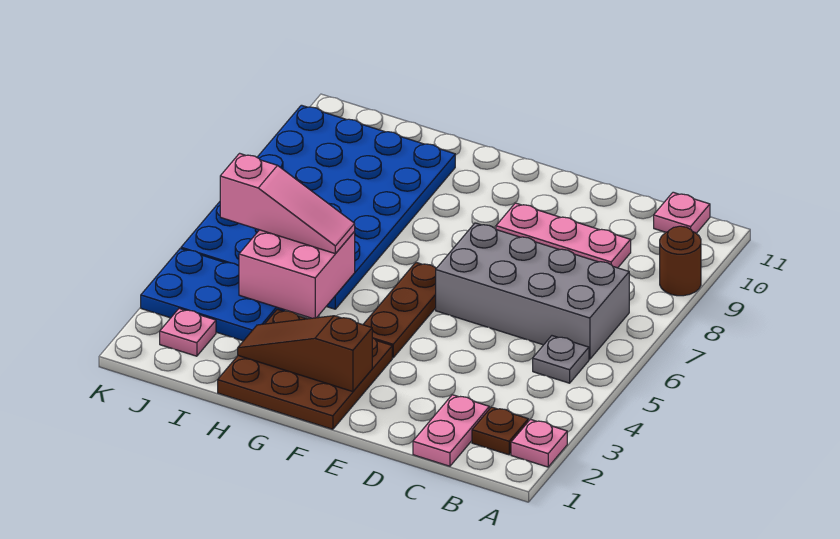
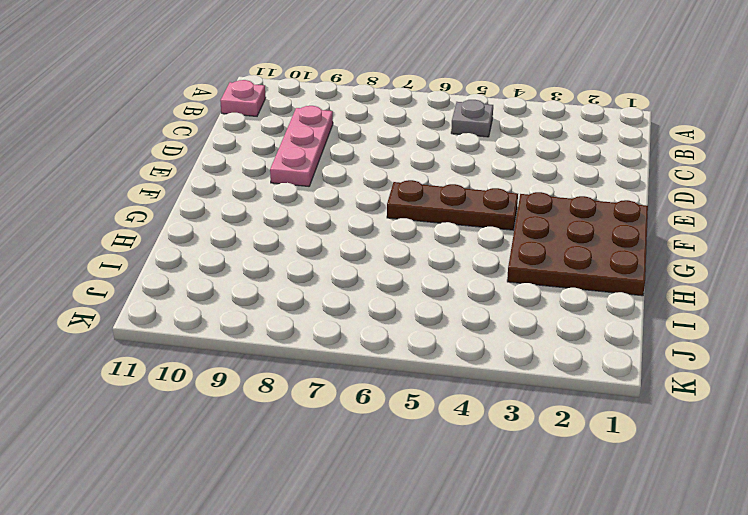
none -> pink plate A2 level 1
none -> brown round brick A9 level 1
none -> brown plate B2 level 1

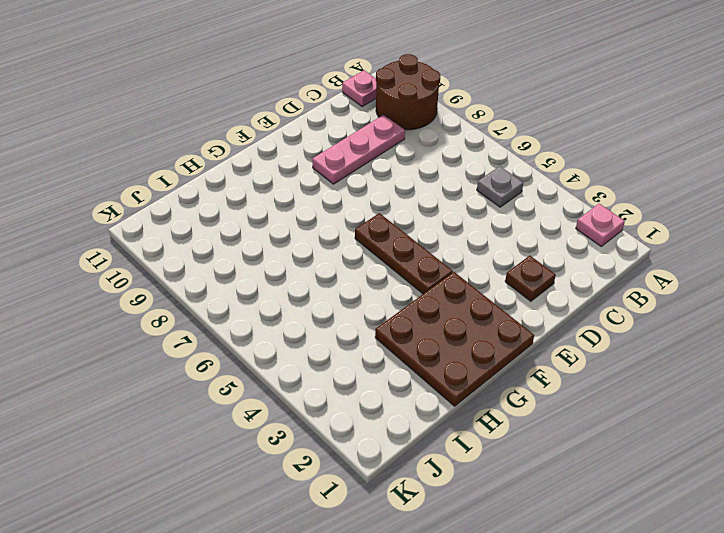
brown round brick A9:B10 level 1 -> brown round brick A9 level 1
brown plate D2 level 1 -> brown plate B2 level 1
none -> grey brick B6:E7 level 1
none -> pink plate C1:C2 level 1
none -> blue plate H5:K10 level 1

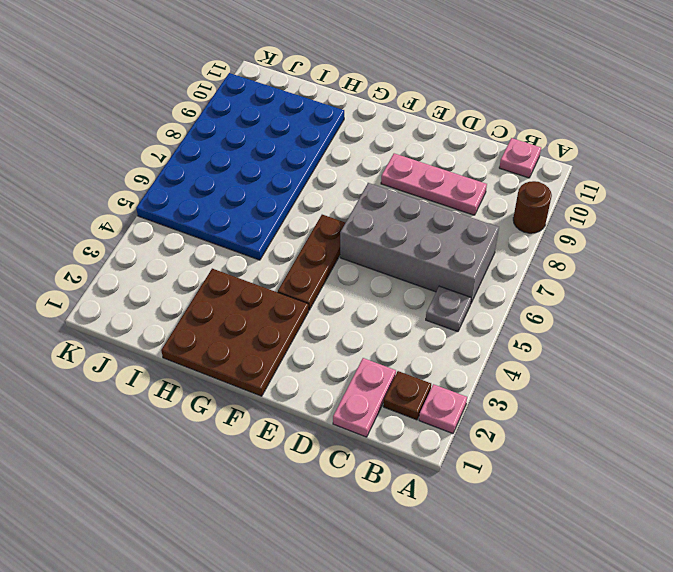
none -> blue plate I3:K4 level 1
none -> pink plate J2 level 1
none -> brown slope F2:H2 level 2 top F

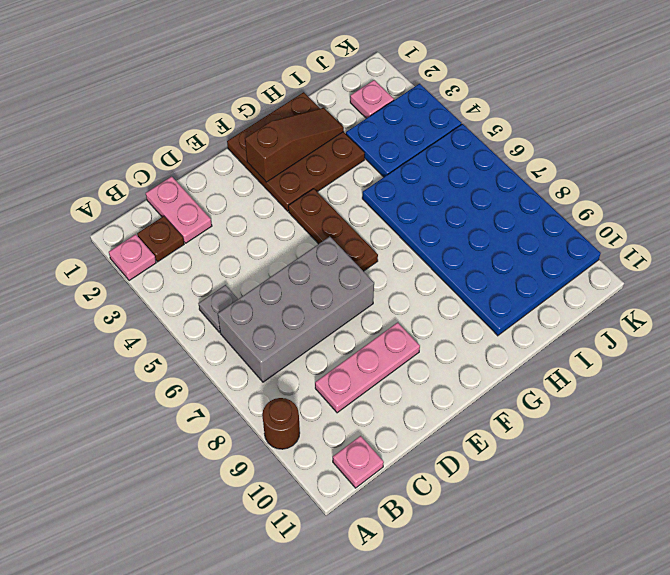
none -> pink brick H4:I5 level 2
none -> pink slope H5:J5 level 3 top J

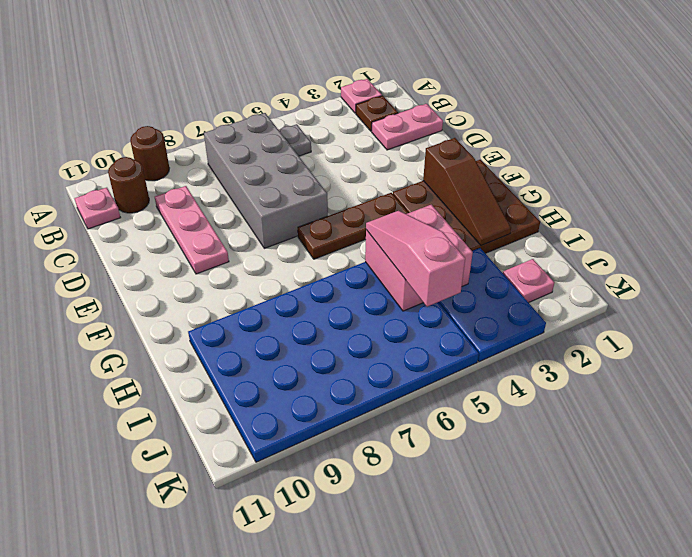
brown round brick B10 level 1 -> none

